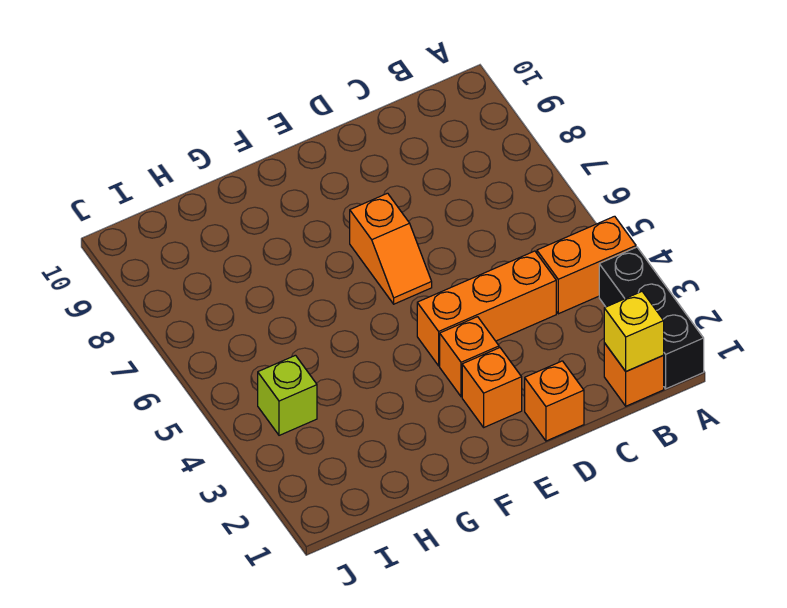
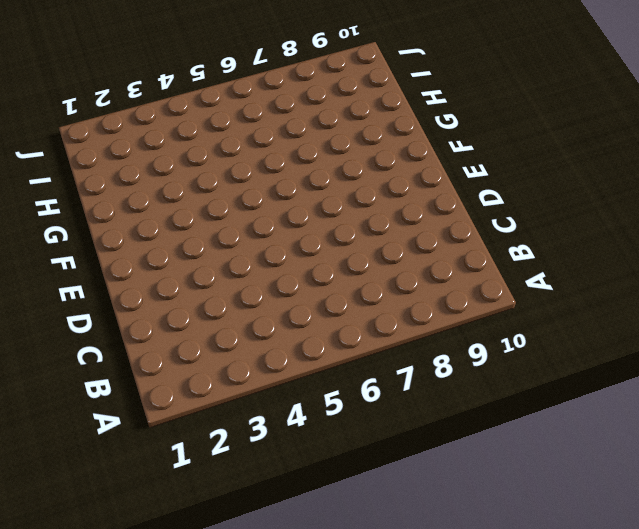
none -> black brick A1:A3 level 1
none -> orange brick A4:B4 level 1

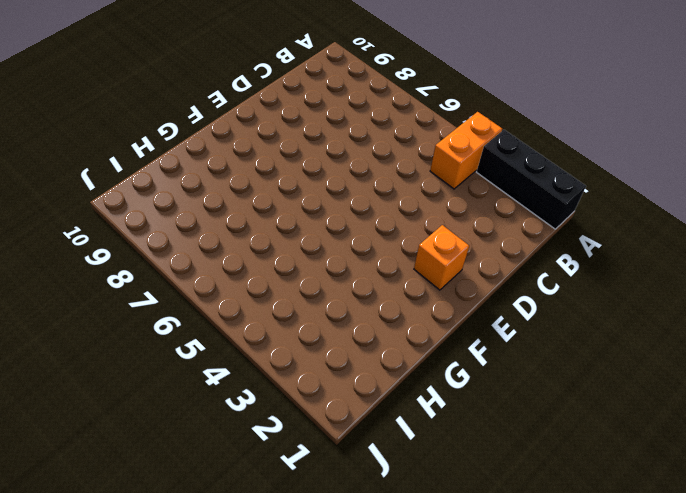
none -> orange brick B1 level 1
none -> orange brick C4:E4 level 1

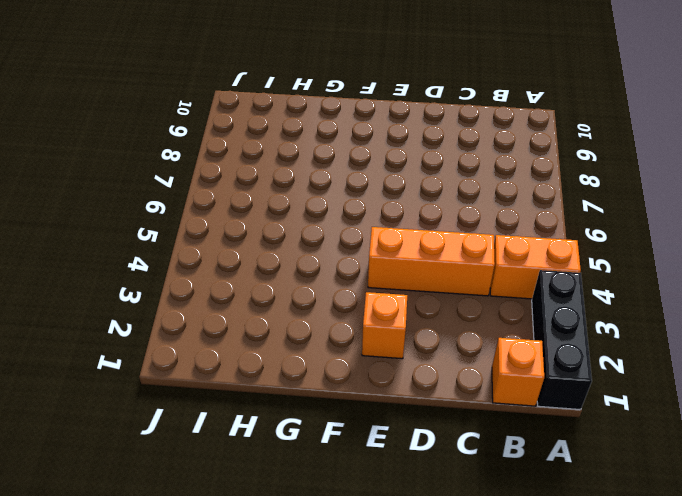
none -> orange brick D1 level 1
none -> orange brick E3 level 1

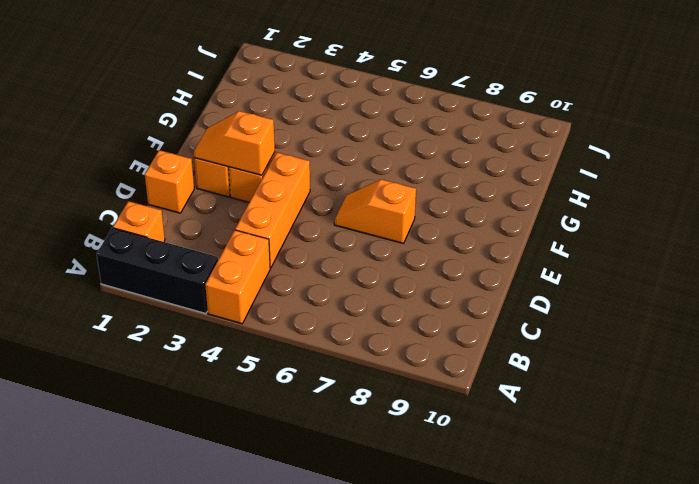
orange slope E2:E3 level 2 top 3 -> none
none -> lime brick I4 level 1
none -> yellow brick B1 level 2

